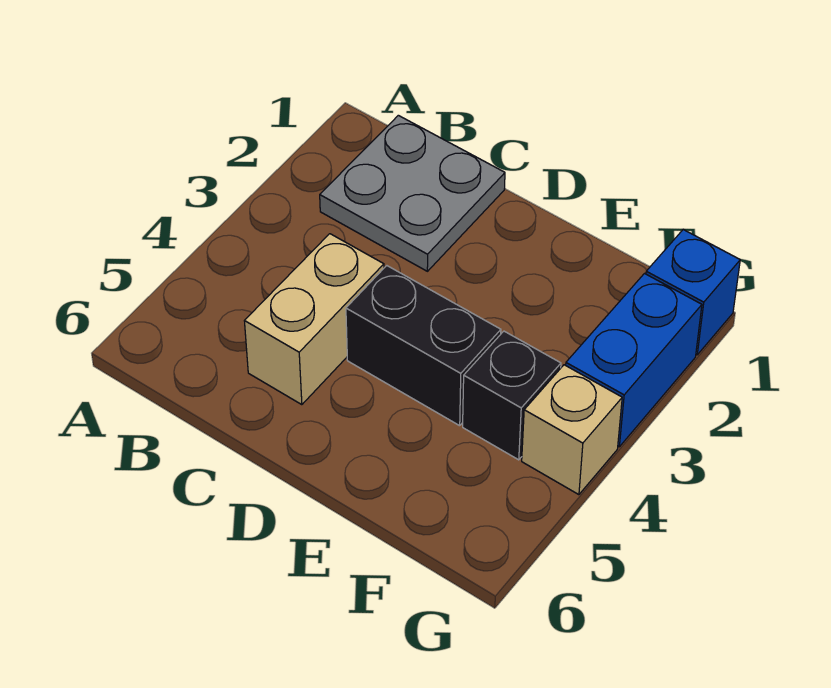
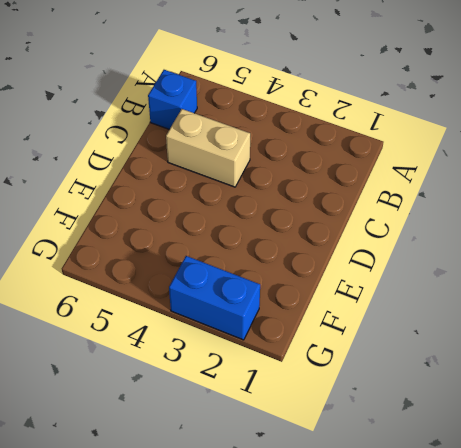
blue brick B6 level 1 -> blue brick G1 level 1
none -> grey plate B1:C2 level 1
none -> black brick D4:E4 level 1

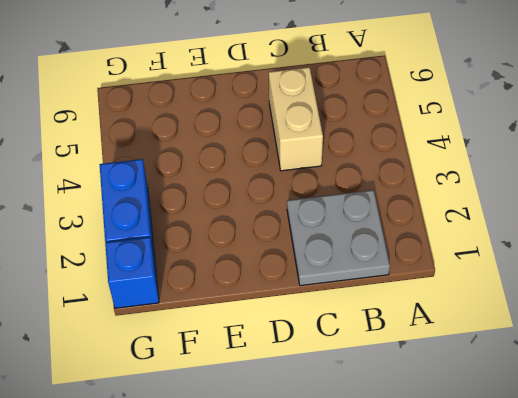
none -> black brick D4:E4 level 1
none -> black brick F4 level 1

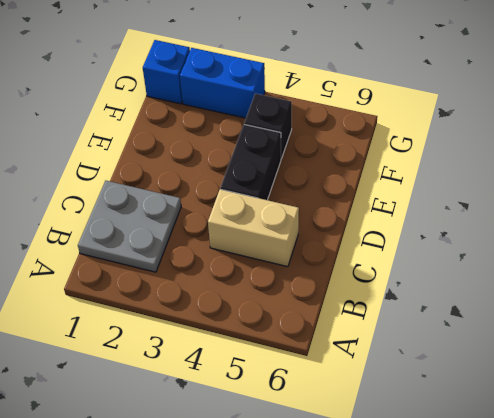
none -> tan brick G4 level 1

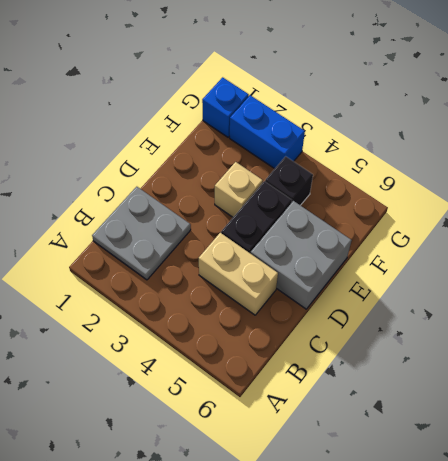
grey brick D5:E6 level 1 -> none
tan brick E3 level 1 -> tan brick G4 level 1

